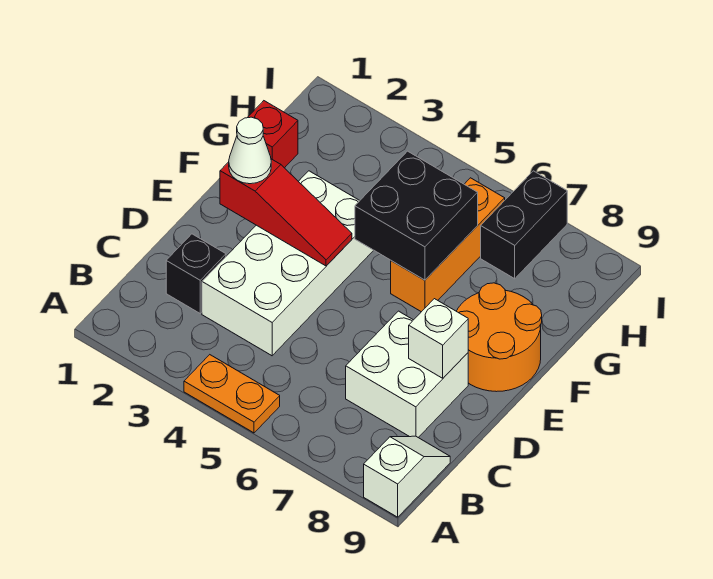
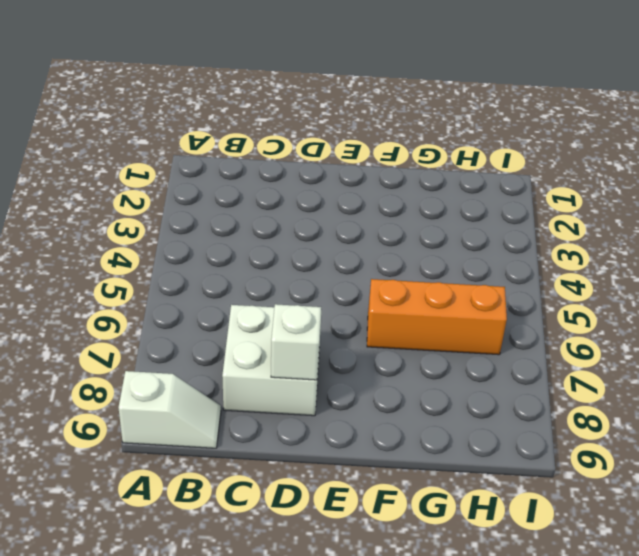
none -> orange plate A4:A5 level 1
none -> black brick C2 level 1
none -> white brick C3:F4 level 1

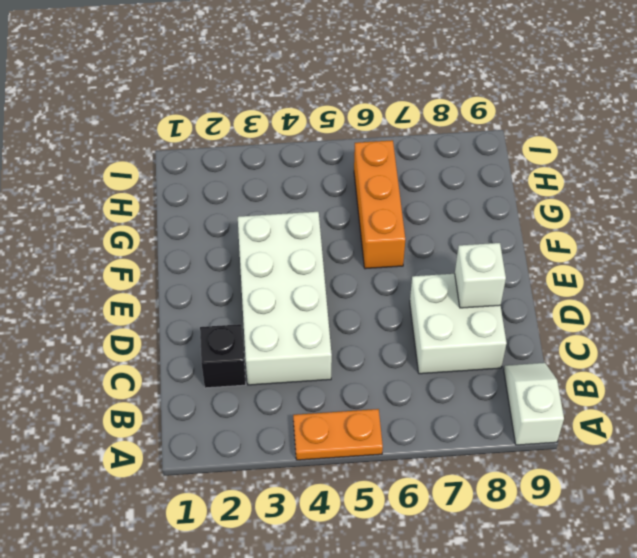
none -> orange round brick E8:F9 level 1
none -> red brick G1 level 1
none -> black brick H7:I7 level 1

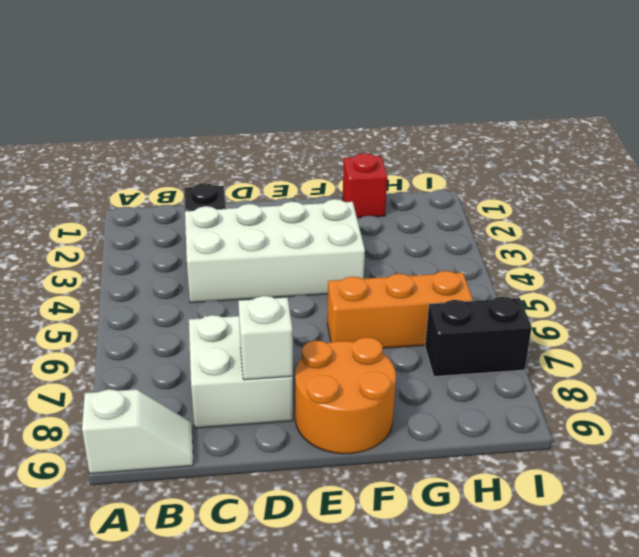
none -> orange plate A4:A5 level 1
none -> red slope E2:E4 level 2 top 2
none -> black brick F5:G6 level 2

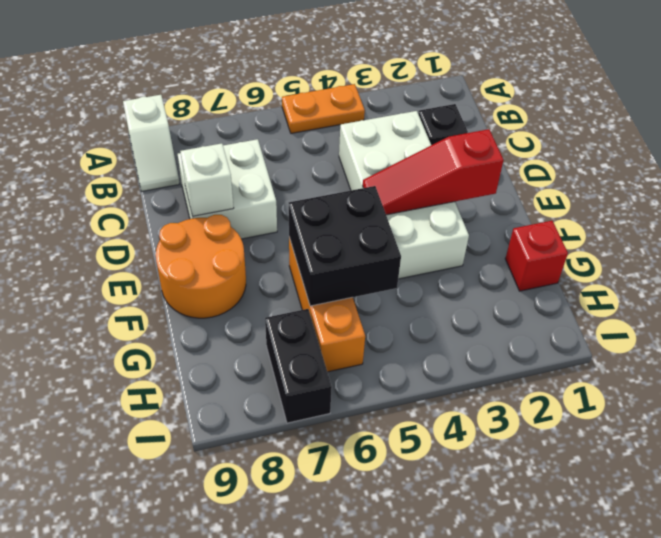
none -> white cone E2 level 3

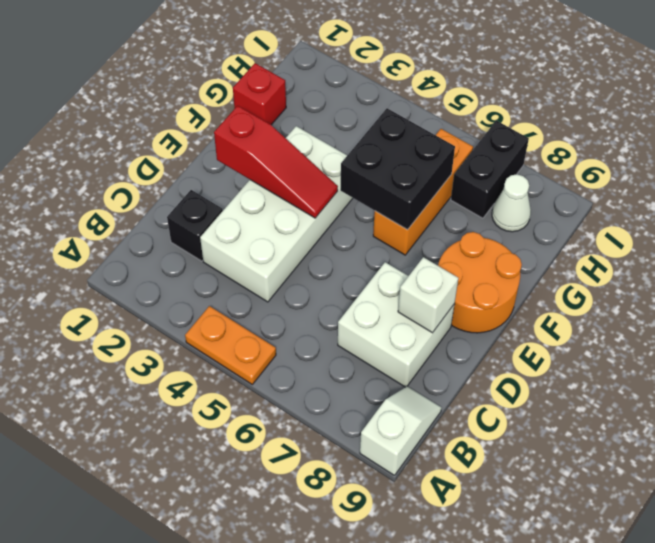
white cone H8 level 1 -> white cone E2 level 3

